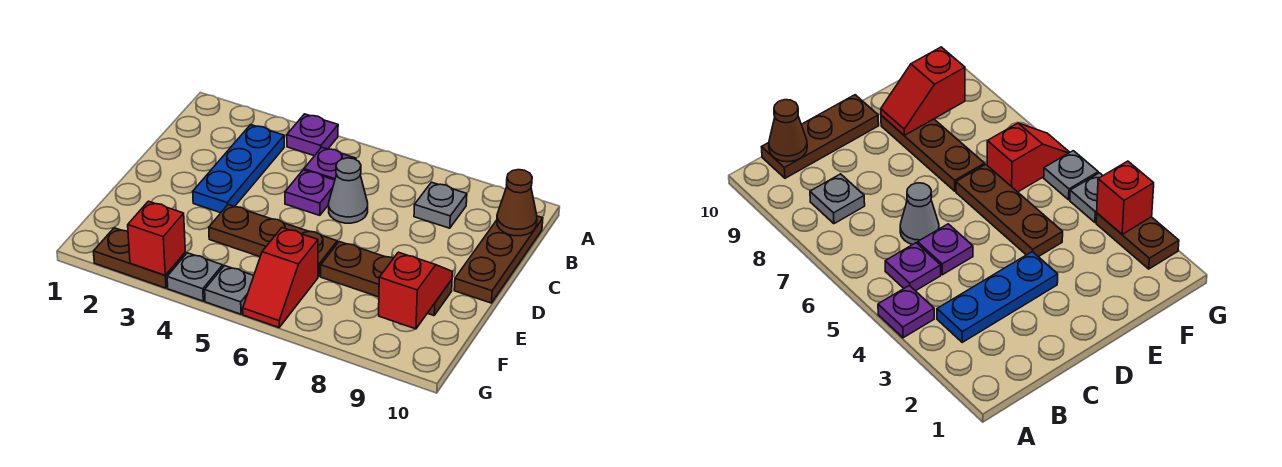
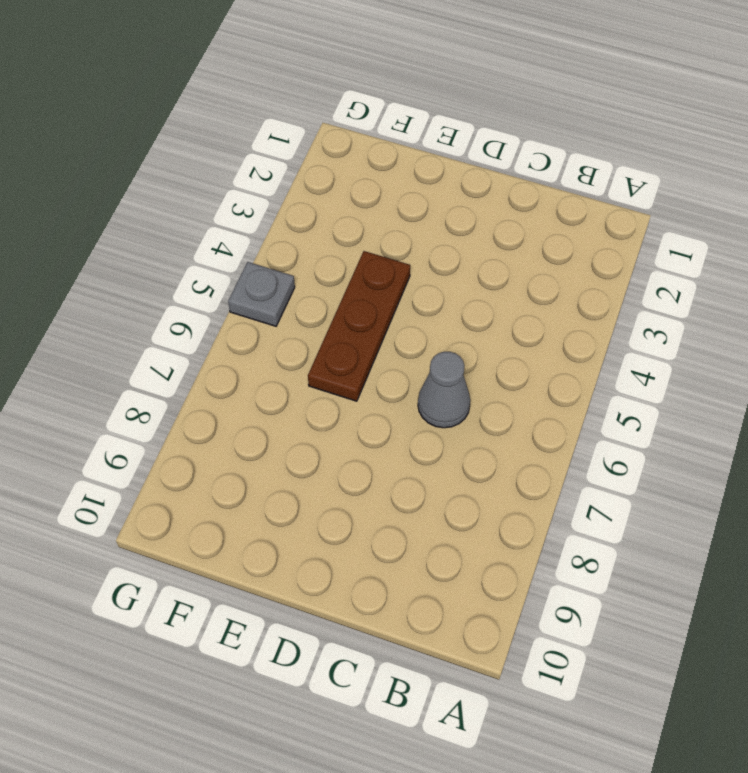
none -> purple plate A4 level 1
none -> blue plate B3:D3 level 1
none -> purple plate B5 level 1

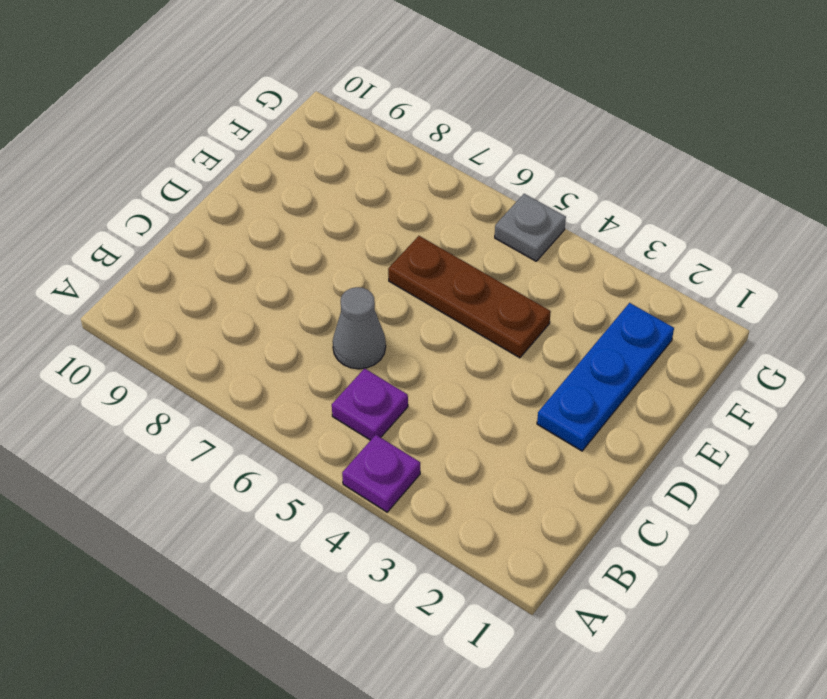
blue plate D2:F2 level 1 -> blue plate B3:D3 level 1
none -> grey plate B8 level 1
none -> brown plate B10:D10 level 1
none -> purple plate C5 level 1

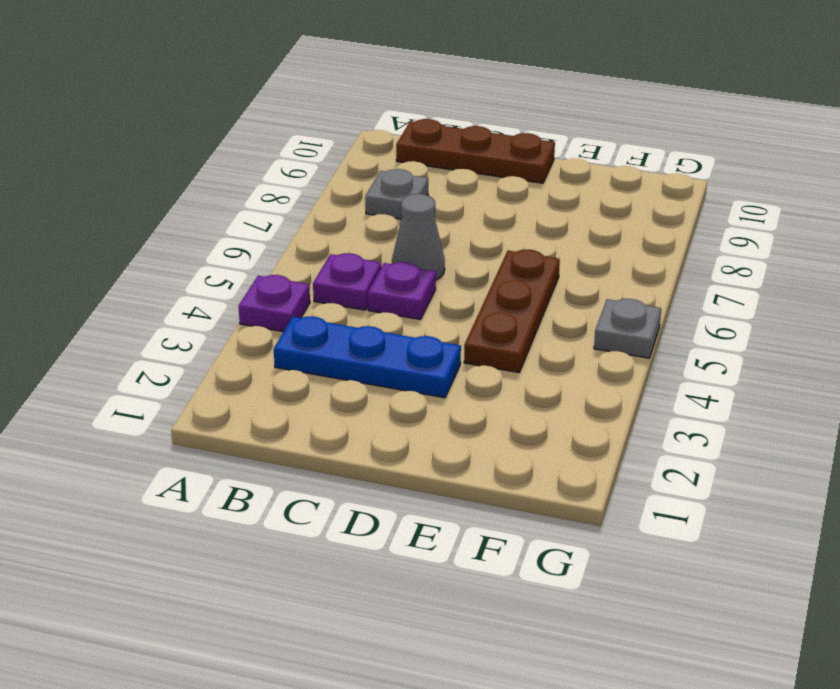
none -> brown plate E7:E9 level 1
none -> red slope F6:G6 level 1 top F
none -> brown plate G2:G3 level 1

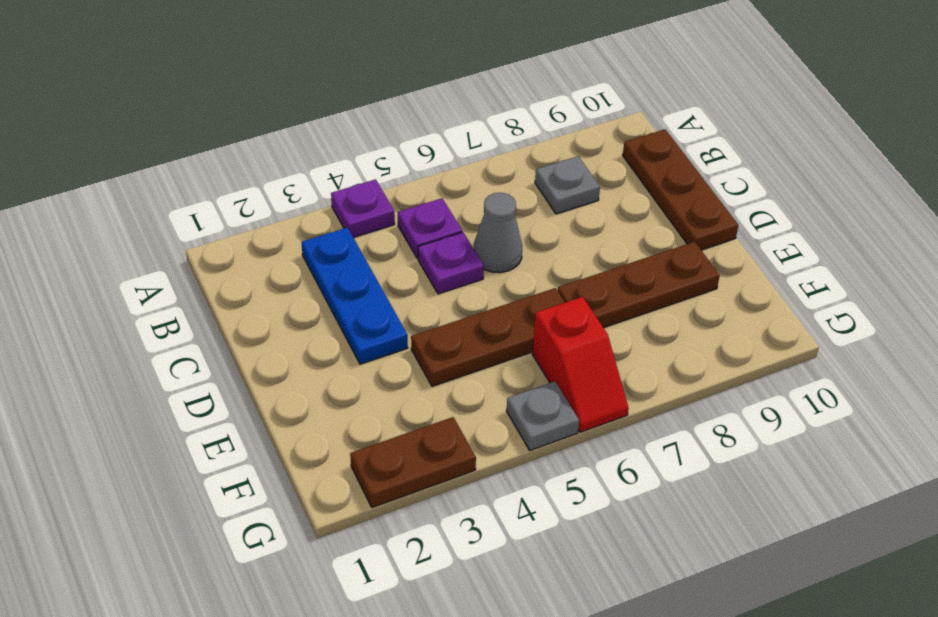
none -> grey plate G4 level 1
none -> brown cone B10 level 2
none -> red slope E9:F9 level 2 top F

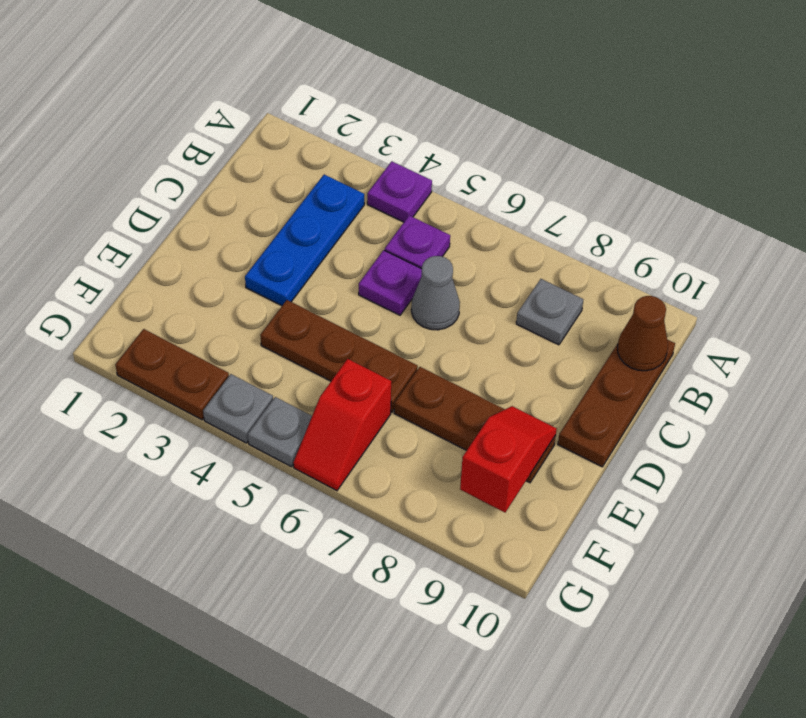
none -> red brick G3 level 2

